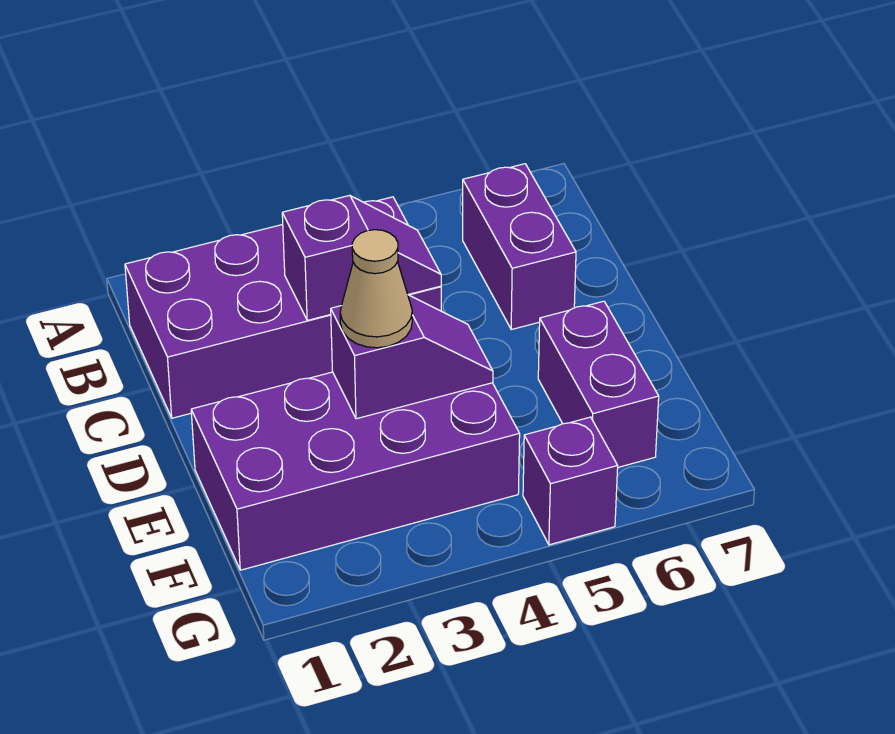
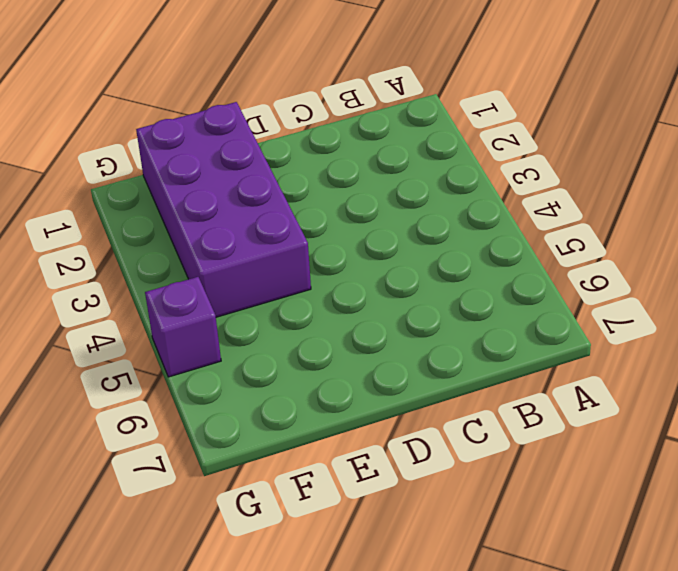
none -> purple brick B1:C4 level 1
none -> purple brick B6:C6 level 1

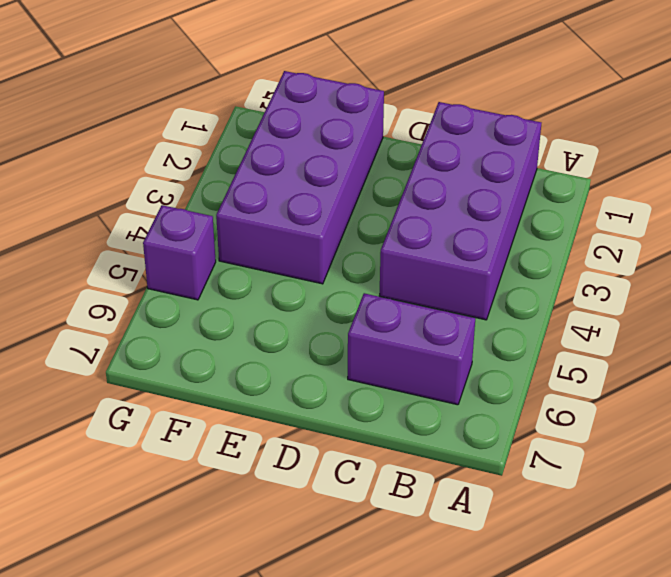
none -> purple brick E6:F6 level 1
none -> purple slope C3:C4 level 2 top 3

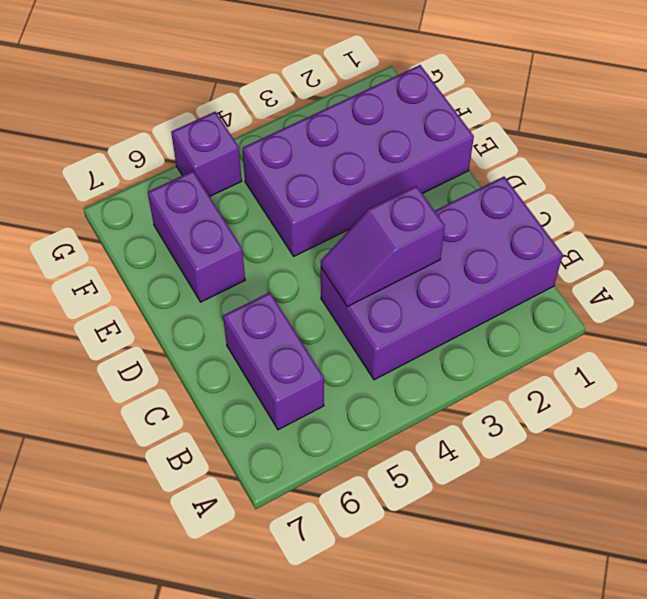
none -> purple slope E3:E4 level 2 top 3
none -> tan cone E3 level 3

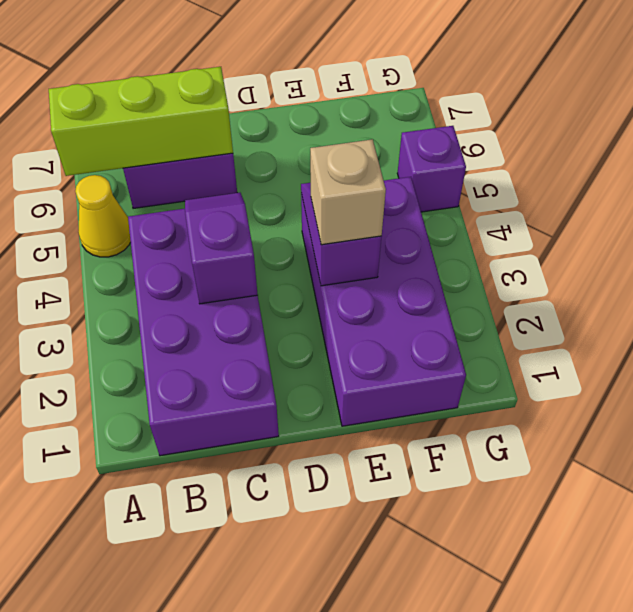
yellow cone A5 level 1 -> none
lime brick A6:C6 level 2 -> none
tan brick E3 level 3 -> tan cone E3 level 3
none -> purple brick E6:F6 level 1

